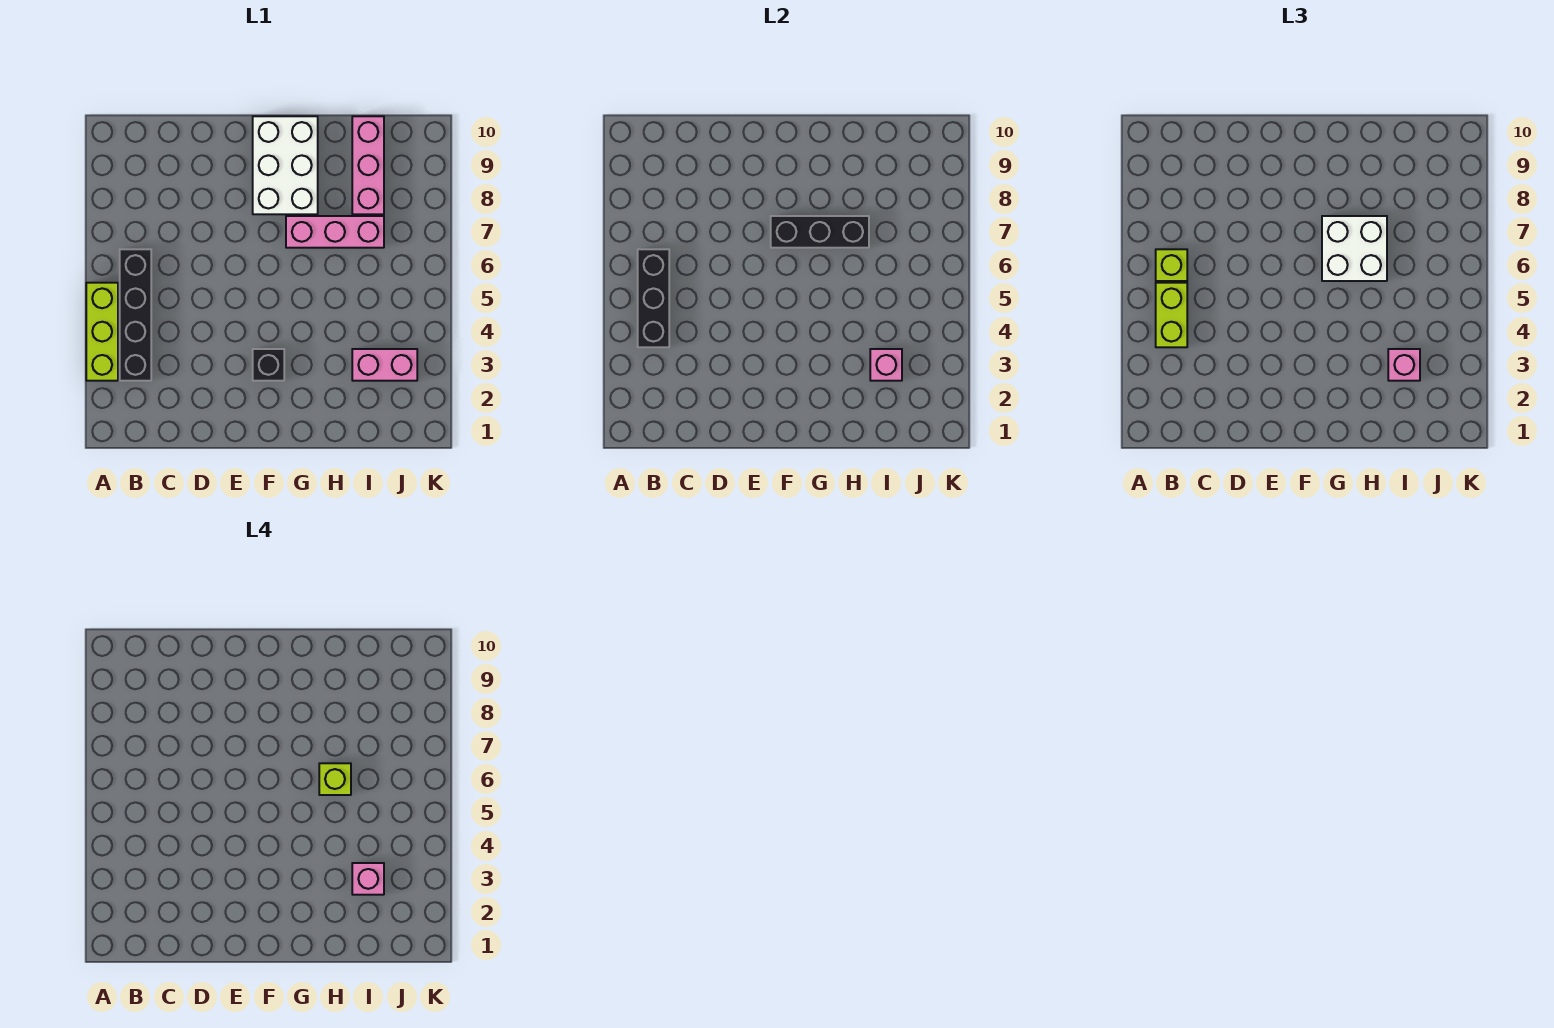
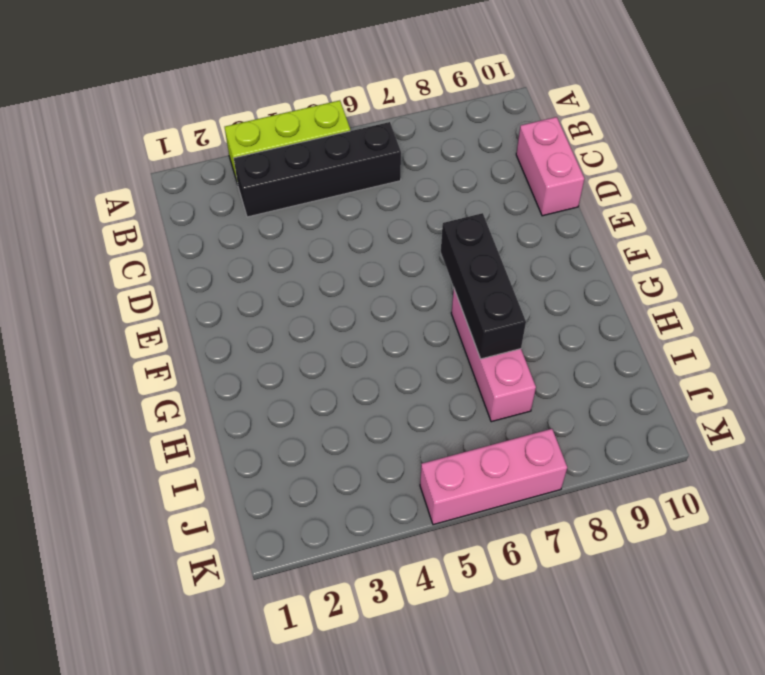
pink brick C10:D10 level 1 -> pink brick I3:J3 level 1
pink brick K5:K7 level 1 -> pink brick I8:I10 level 1
none -> black brick F3 level 1
none -> white brick F8:G10 level 1
none -> black brick B4:B6 level 2

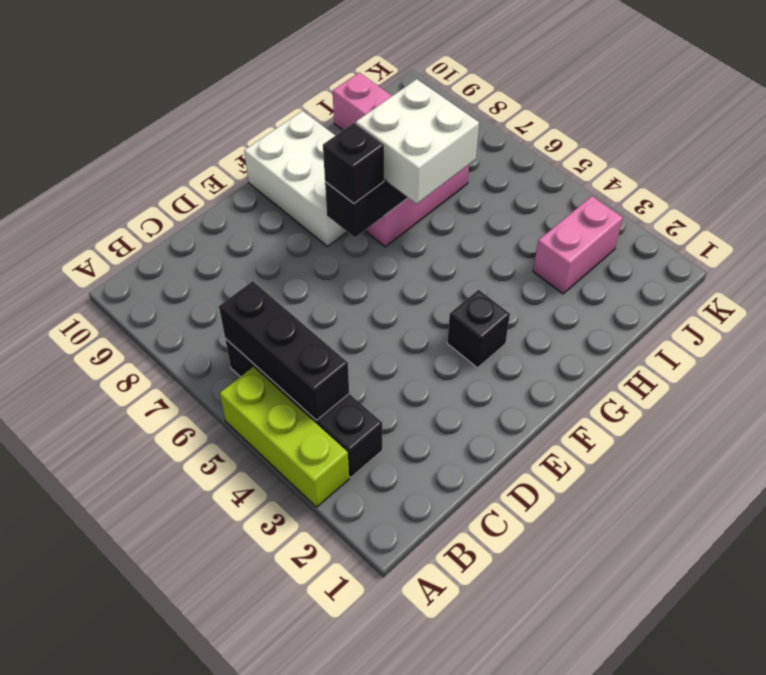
black brick F7 level 3 -> none
none -> pink brick I3 level 2
none -> lime brick B4:B5 level 3
none -> lime brick B6 level 3

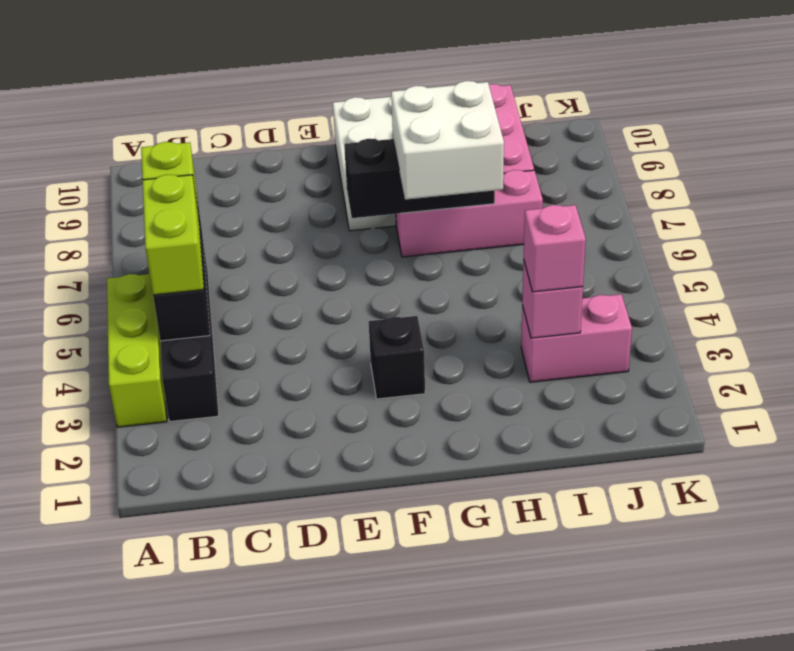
none -> lime brick H6 level 4
none -> pink brick I3 level 4

